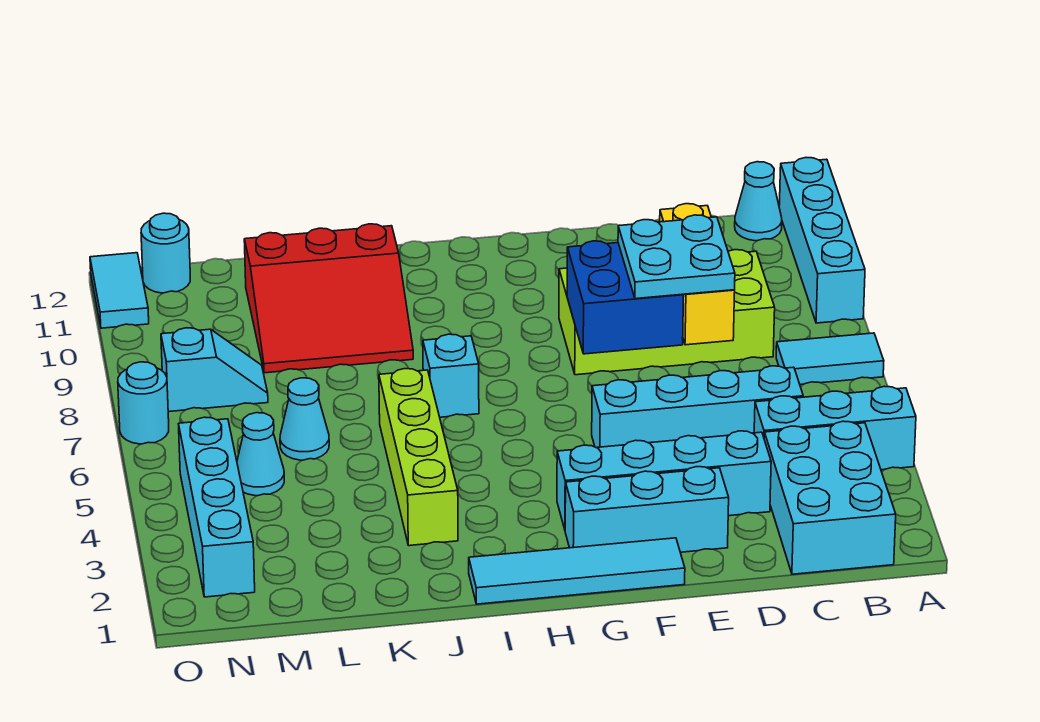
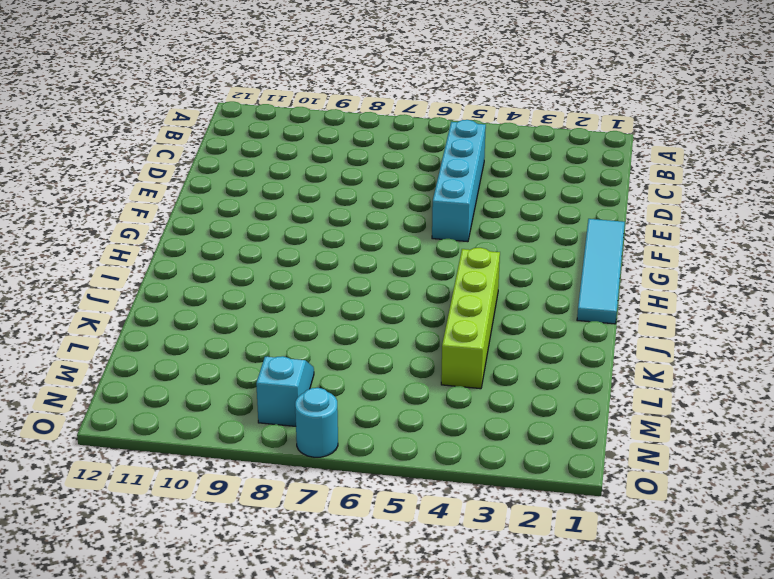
lime brick I4:L4 level 1 -> lime brick J3:J6 level 1
none -> cyan brick A4:C4 level 1
none -> cyan tile A7:B7 level 1
none -> cyan brick A9:A12 level 1

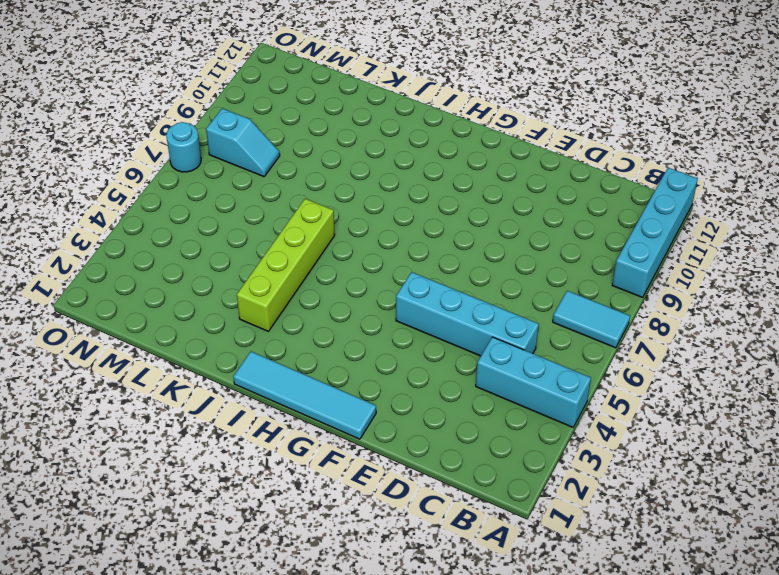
none -> cyan brick B1:C3 level 1
none -> cyan cone B12 level 1
none -> lime brick C8:F9 level 1

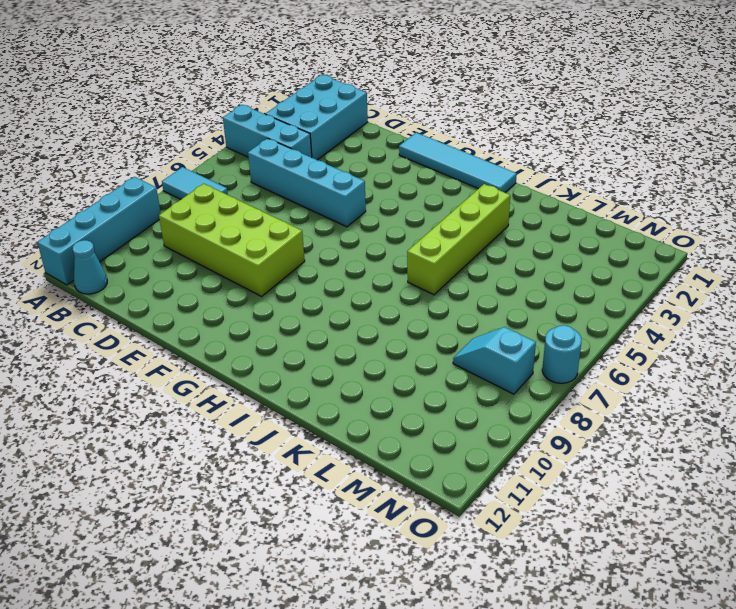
none -> cyan brick D3:G3 level 1
none -> cyan brick E2:G2 level 1
none -> cyan brick I7 level 1

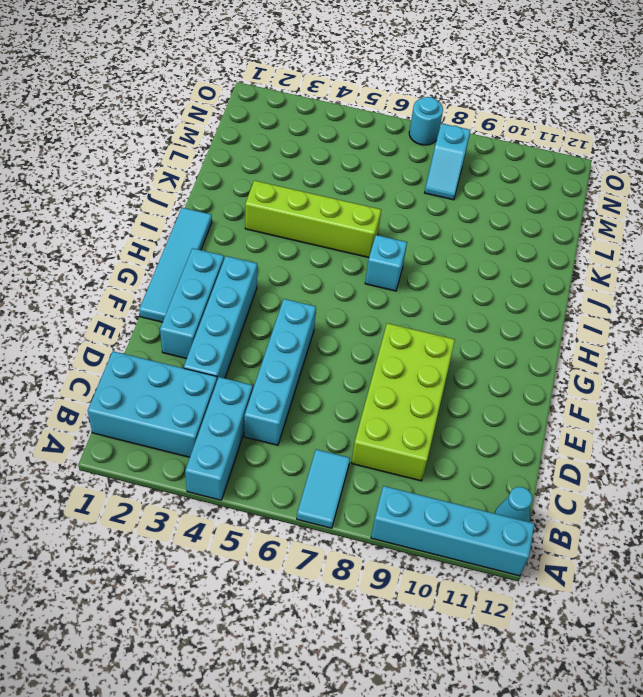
none -> red slope J9:L11 level 1 top 11
none -> cyan cone L6 level 1
none -> cyan cone M5 level 1

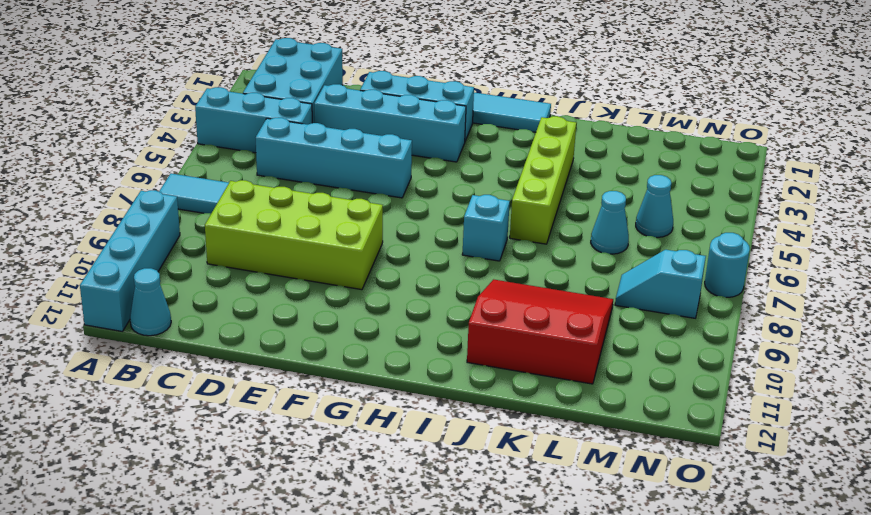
none -> cyan brick N2:N5 level 1
none -> cyan round brick N12 level 1
none -> cyan tile O11:O12 level 1

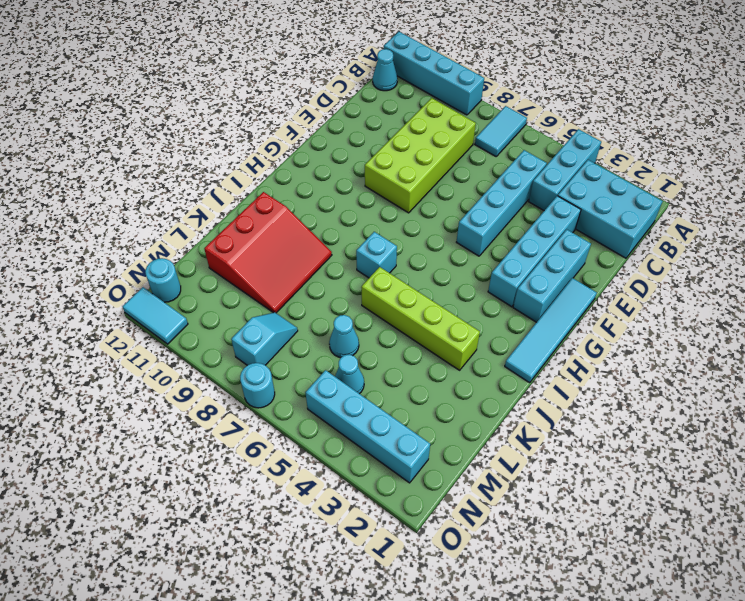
none -> yellow brick D7:D9 level 2
none -> blue brick E7:F8 level 2
none -> cyan plate D7:E8 level 3

